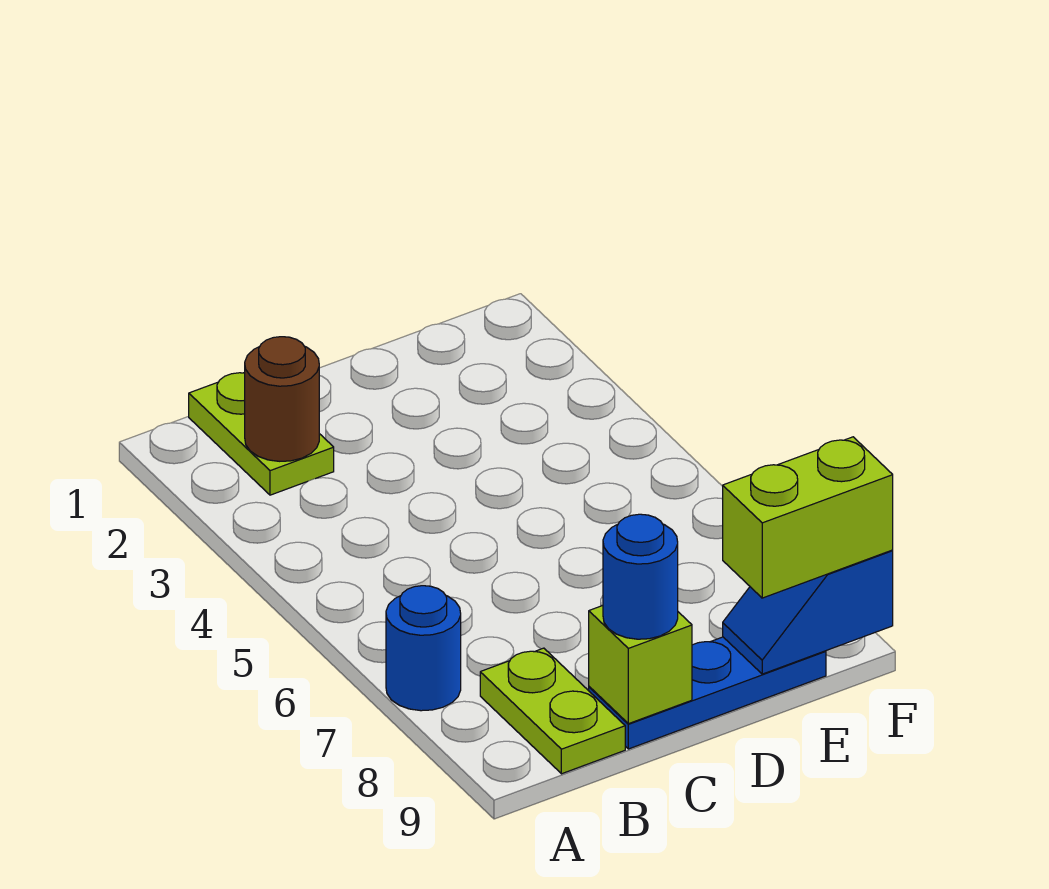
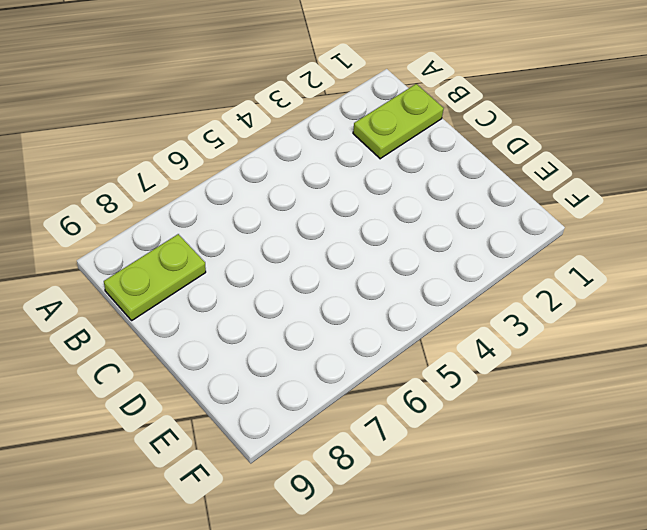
none -> blue round brick A7 level 1
none -> blue plate C9:E9 level 1

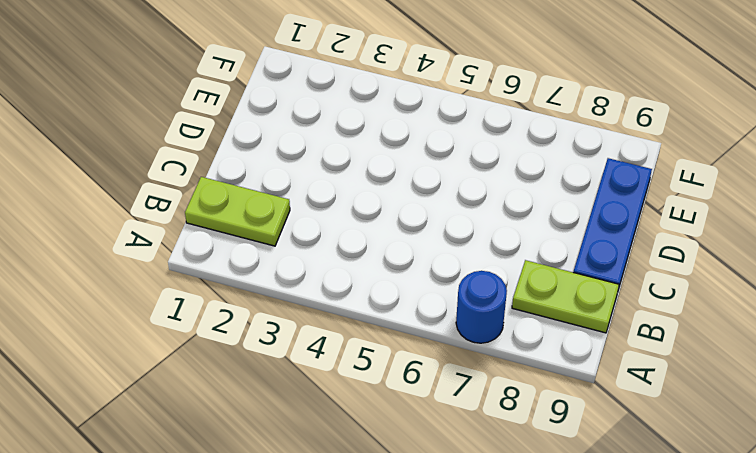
none -> brown round brick B2 level 2
none -> lime brick C9 level 2

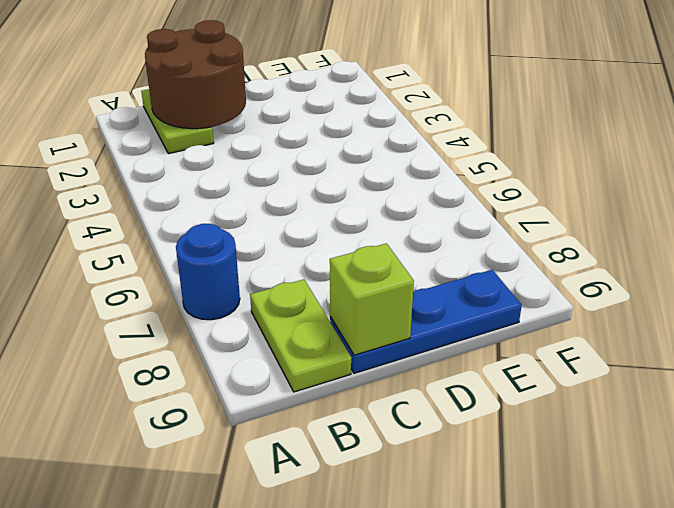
brown round brick B1:C2 level 2 -> brown round brick B2 level 2
none -> blue slope E9:F9 level 2 top F
none -> blue round brick C9 level 3

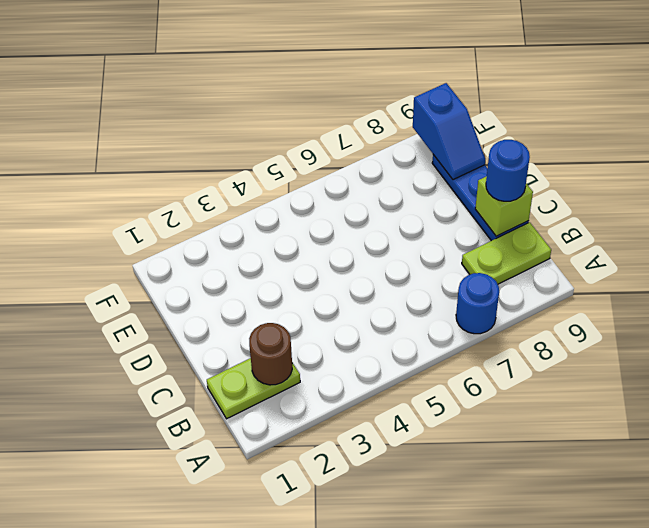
none -> lime brick E9:F9 level 3

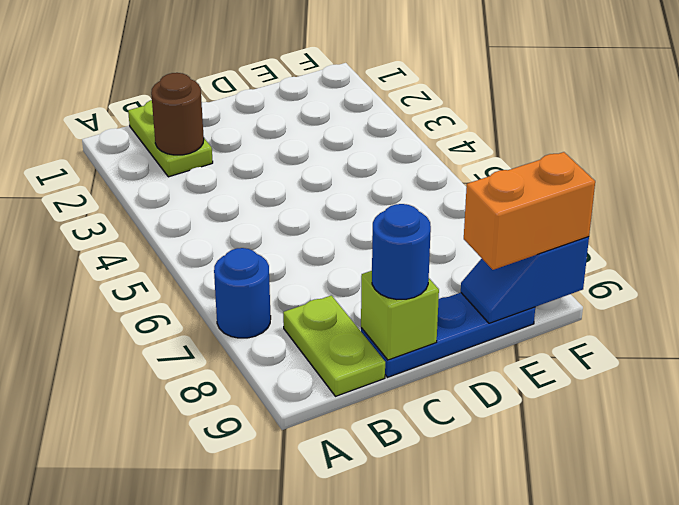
orange brick E9:F9 level 3 -> lime brick E9:F9 level 3

